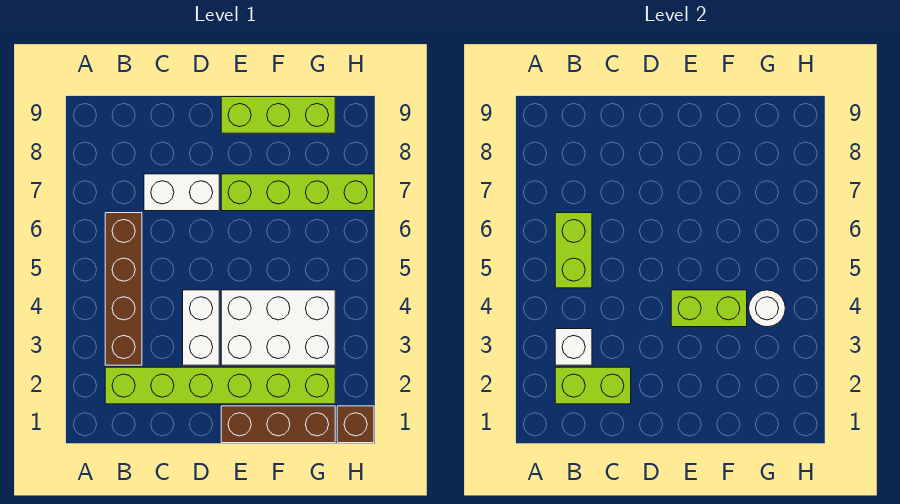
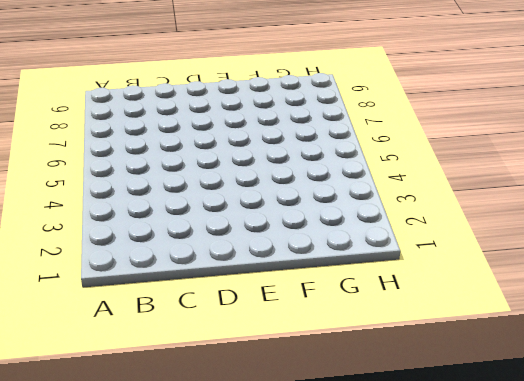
none -> lime brick B2:G2 level 1
none -> brown brick B3:B6 level 1
none -> white brick C7:D7 level 1

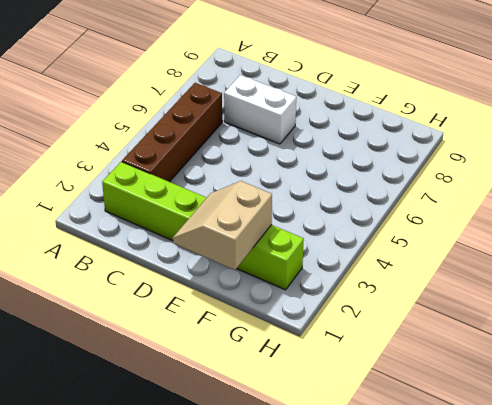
tan slope E1:F2 level 2 top F -> none
none -> white brick D3:D4 level 1
none -> brown brick E1:G1 level 1
none -> white brick E3:G4 level 1

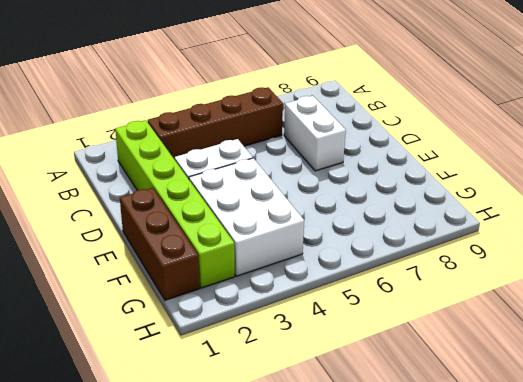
none -> lime brick E7:H7 level 1
none -> lime brick E9:G9 level 1
none -> brown brick H1 level 1

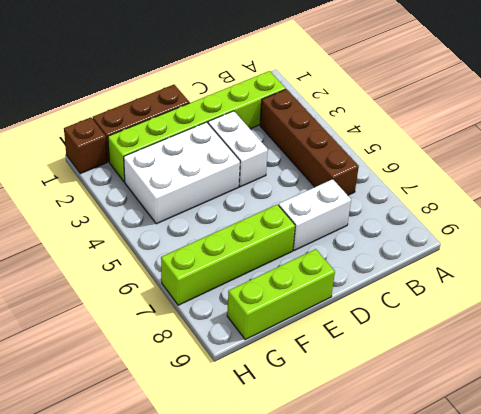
none -> lime brick B2:C2 level 2
none -> white brick B3 level 2
none -> lime brick B5:B6 level 2

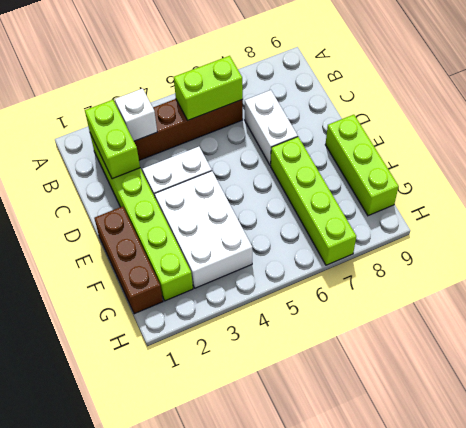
none -> brown brick H1 level 1
none -> lime brick E4:F4 level 2
none -> white round brick G4 level 2

